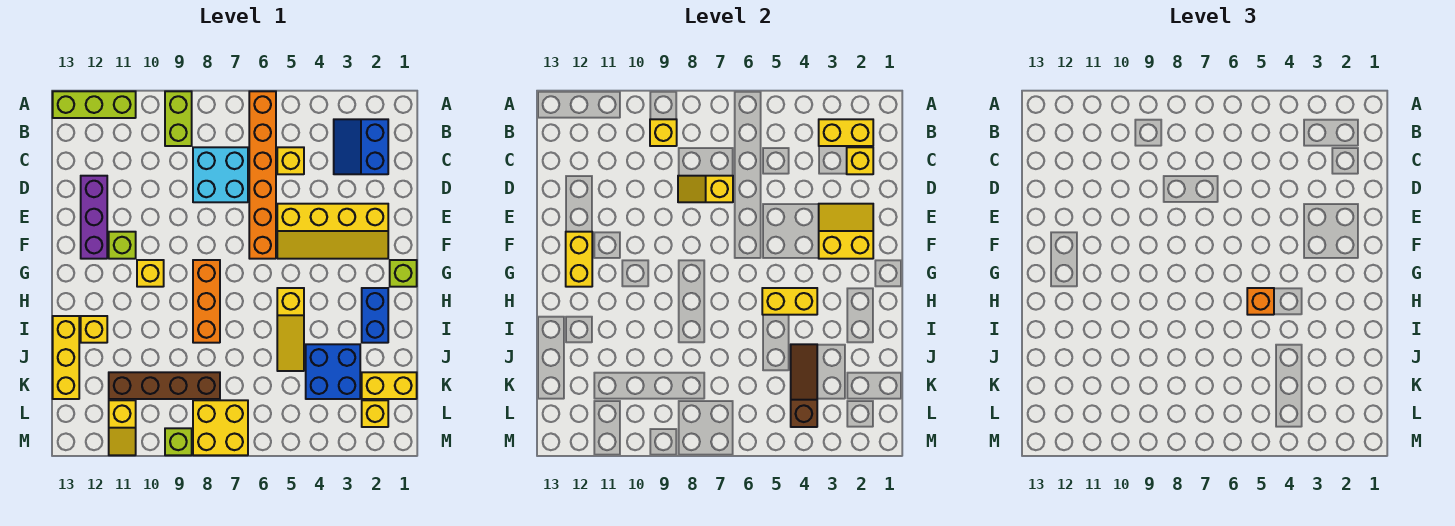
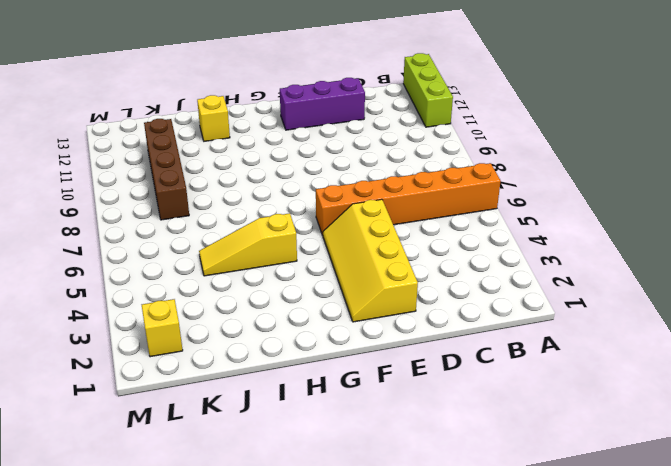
none -> lime brick A9:B9 level 1
none -> blue slope B2:C3 level 1 top 2
none -> yellow brick C5 level 1
none -> cyan brick C7:D8 level 1

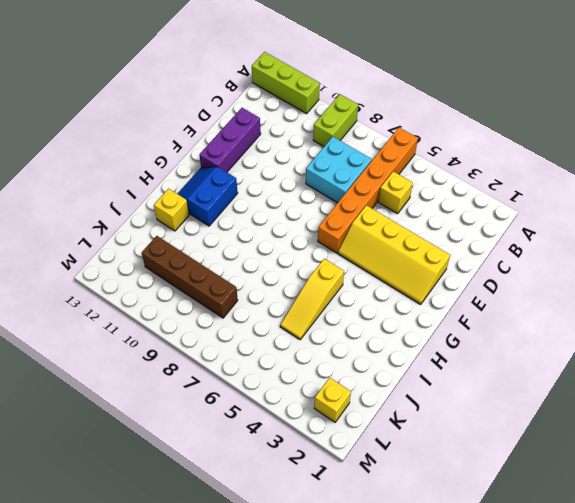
blue slope G11:H12 level 1 top 11 -> blue slope B2:C3 level 1 top 2
none -> lime brick F11 level 1
none -> lime brick G1 level 1
none -> orange brick G8:I8 level 1
none -> yellow brick G10 level 1

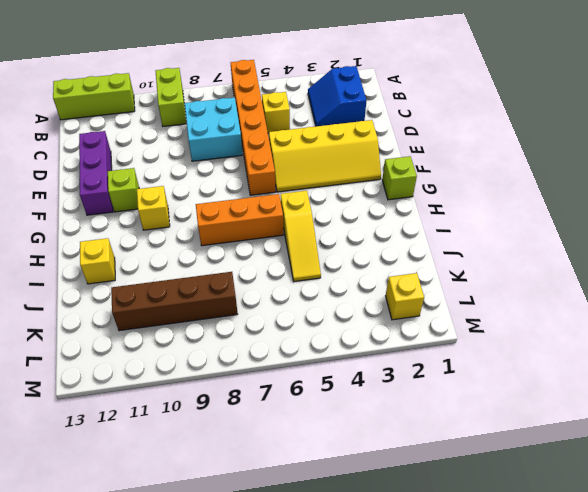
orange brick H6:H8 level 1 -> orange brick G8:I8 level 1
none -> blue brick H2:I2 level 1
none -> yellow brick I13:K13 level 1
none -> blue brick J3:K4 level 1
none -> yellow brick K1:K2 level 1

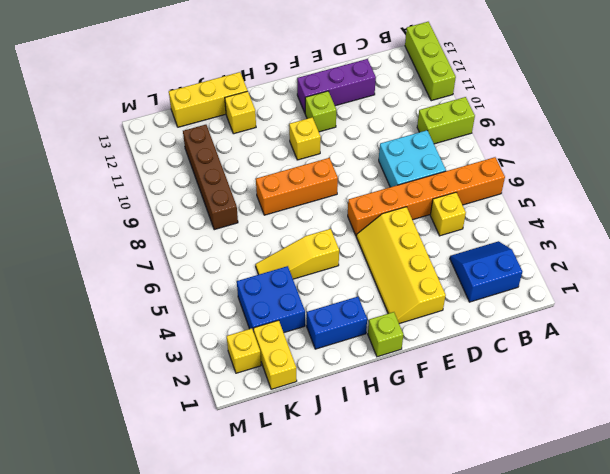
none -> yellow brick L7:M8 level 1
none -> yellow slope L11:M11 level 1 top L
none -> lime brick M9 level 1
none -> yellow brick B2:B3 level 2

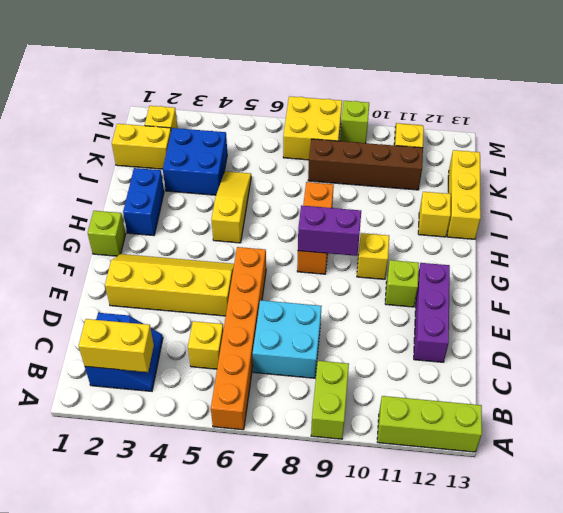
purple brick G8:G9 level 2 -> none
none -> yellow brick B9 level 2
none -> yellow brick C2 level 2
none -> yellow slope D7:D8 level 2 top 7
none -> yellow slope E2:F3 level 2 top F

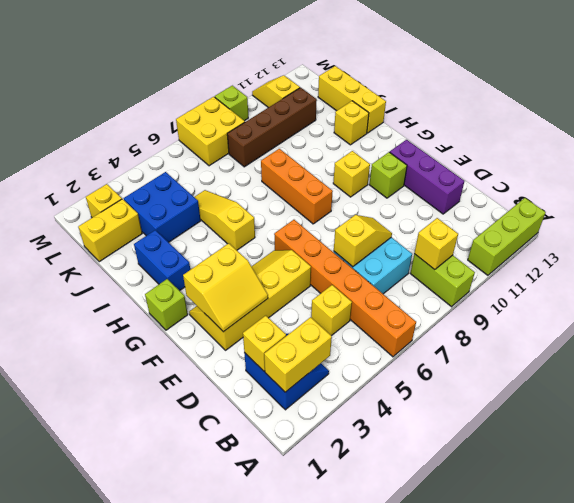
none -> yellow brick F12:G12 level 2
none -> yellow brick H4:H5 level 2
none -> brown slope J4:L4 level 2 top L
none -> orange brick H5 level 3

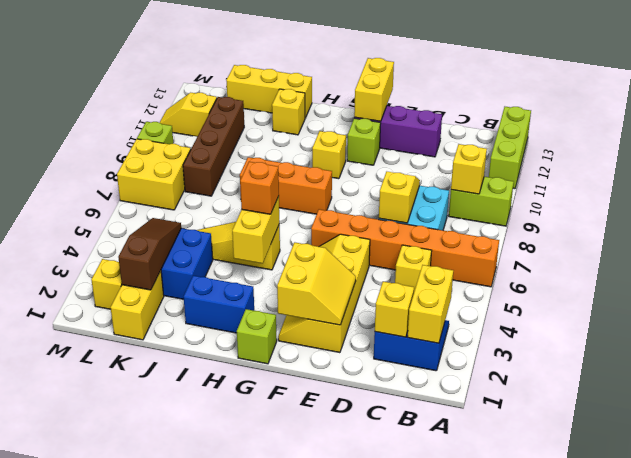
yellow brick F12:F13 level 2 -> yellow brick F12:G12 level 2
brown slope K2:K4 level 2 top 2 -> brown slope J4:L4 level 2 top L

